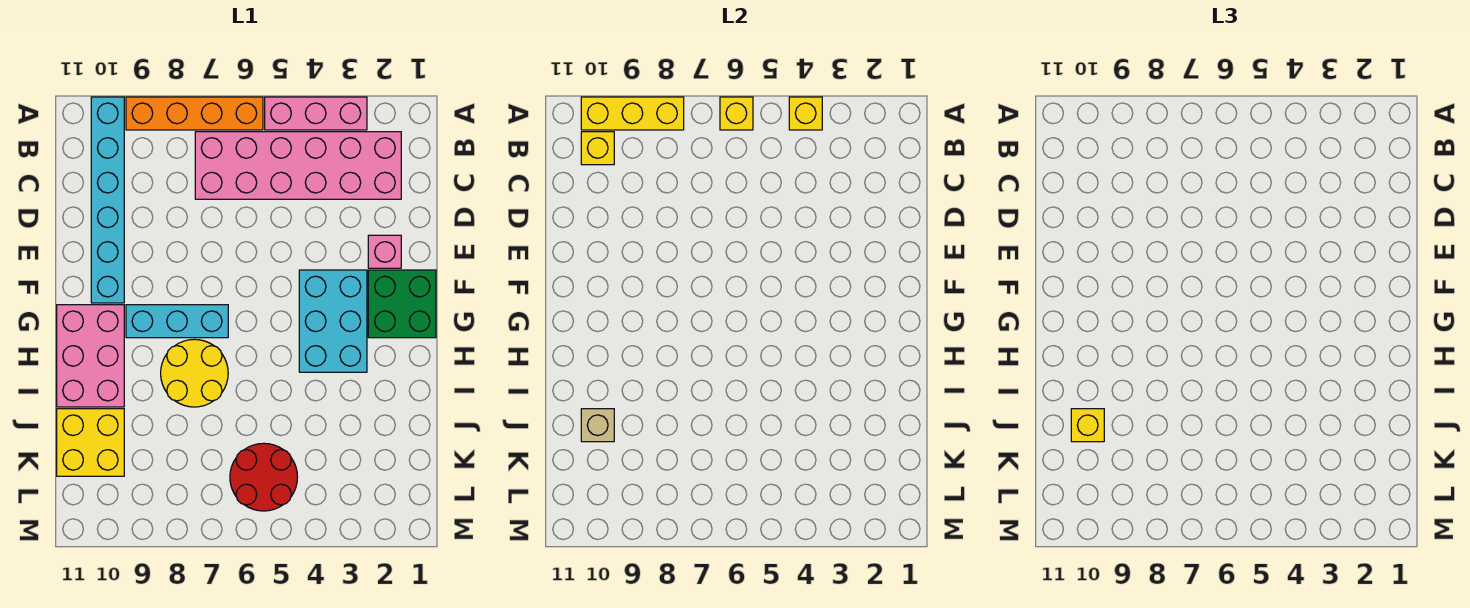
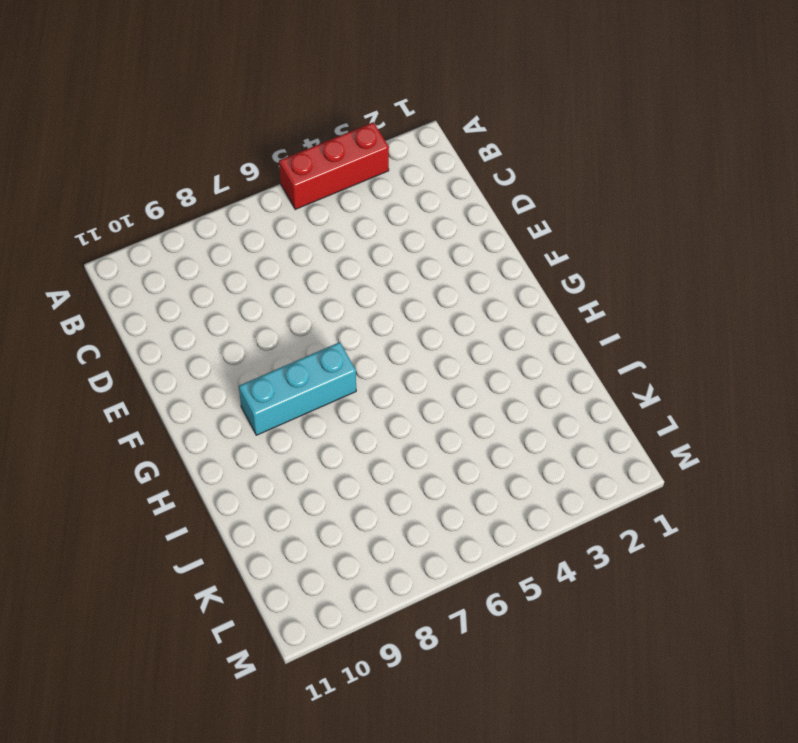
red brick A3:A5 level 1 -> pink brick A3:A5 level 1
none -> orange brick A6:A9 level 1
none -> cyan brick A10:F10 level 1
none -> pink brick B2:C7 level 1

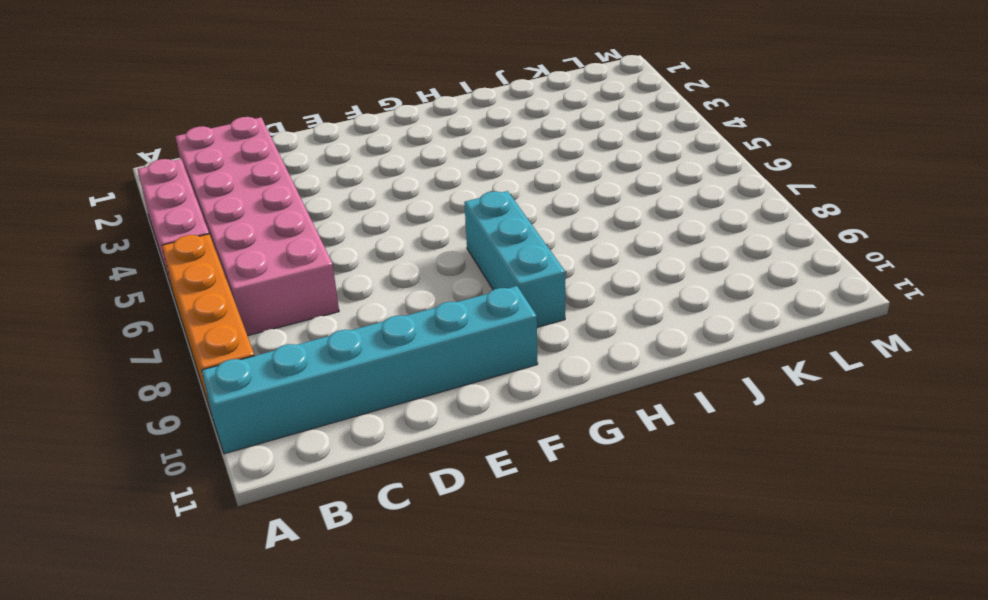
none -> pink brick E2 level 1
none -> green brick F1:G2 level 1
none -> cyan brick F3:H4 level 1

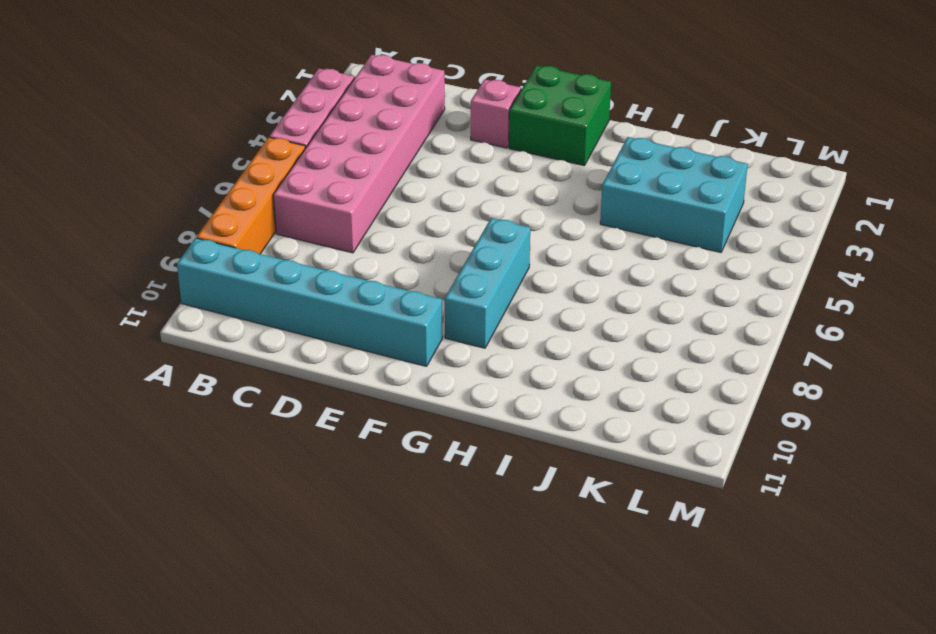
cyan brick I3:K4 level 1 -> cyan brick F3:H4 level 1
none -> pink brick G10:I11 level 1
none -> yellow round brick H7:I8 level 1
none -> yellow brick J10:K11 level 1

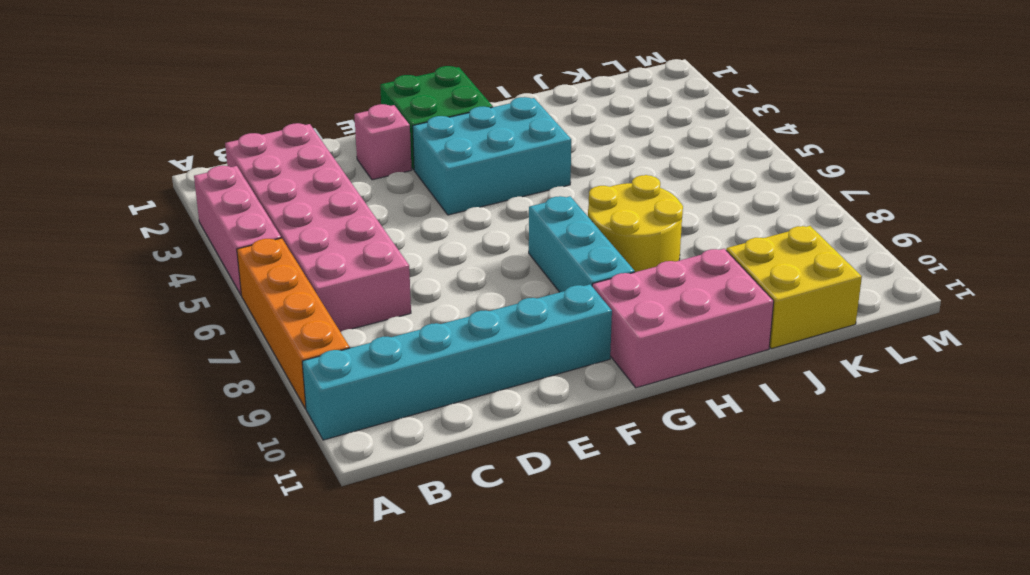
none -> red round brick K5:L6 level 1
none -> yellow brick A4 level 2
none -> yellow brick A6 level 2

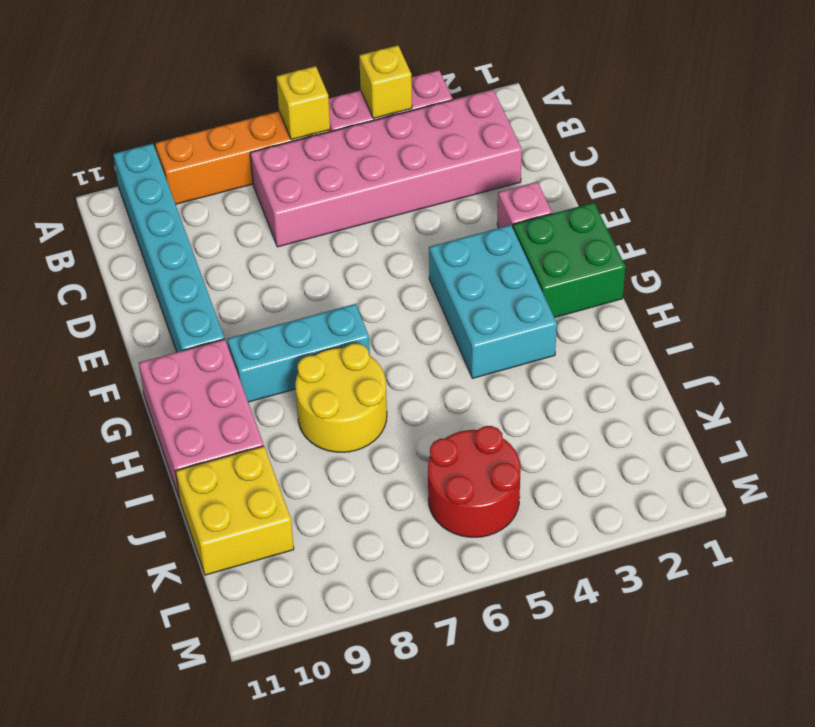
none -> yellow brick A8:A10 level 2
none -> yellow brick B10 level 2
none -> tan brick J10 level 2

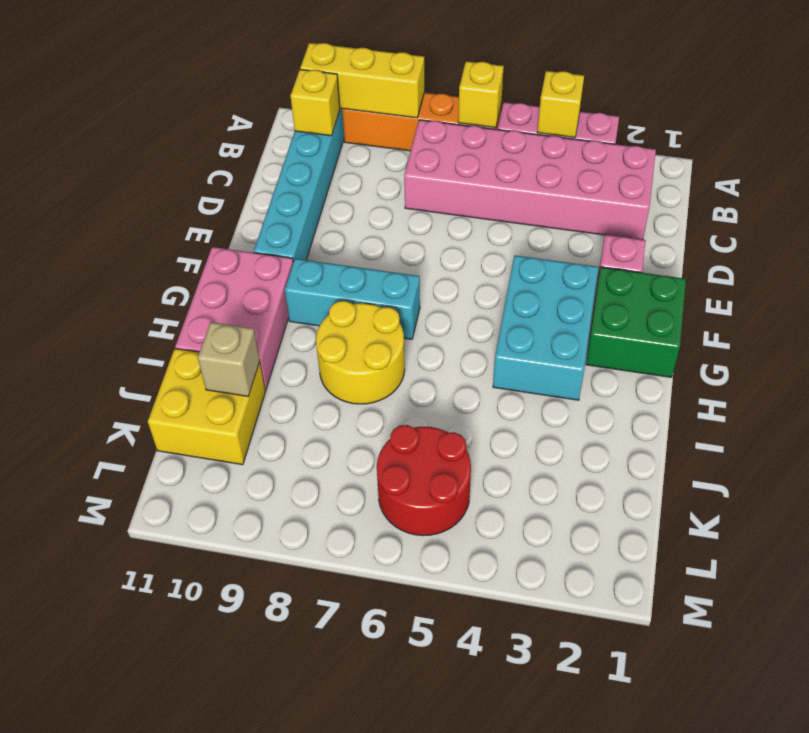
none -> yellow brick J10 level 3

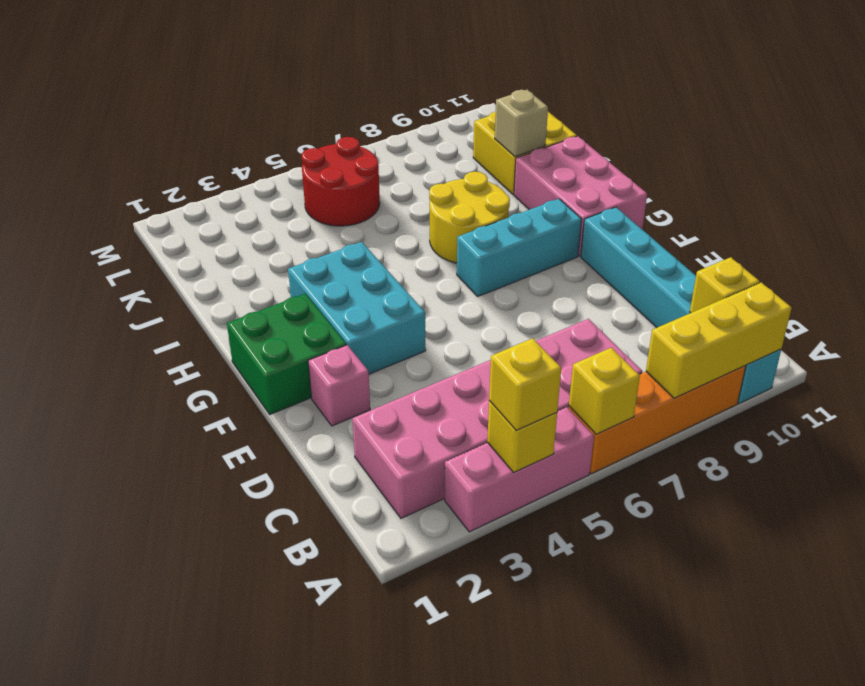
yellow brick A4 level 3 -> yellow brick J10 level 3

